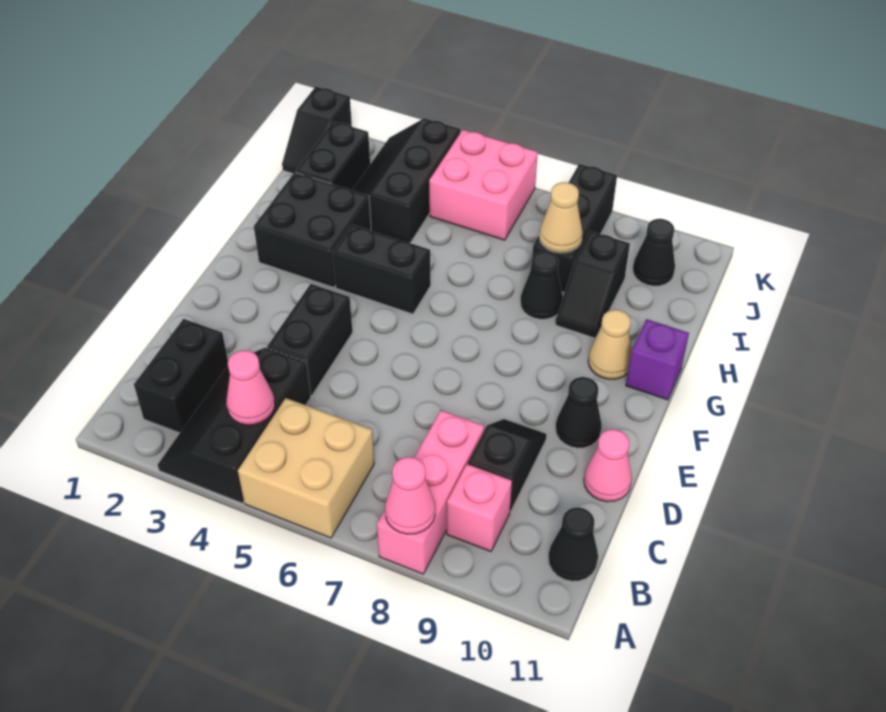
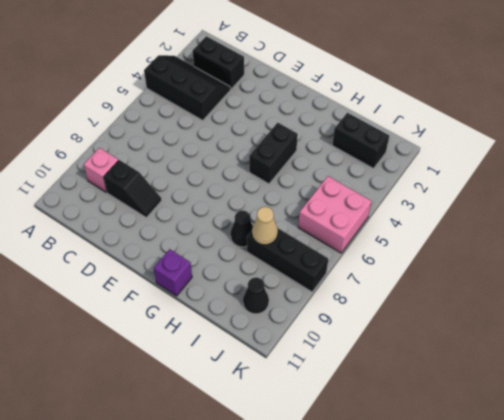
none -> tan brick A5:B6 level 1
none -> pink brick A8:C8 level 1
none -> black cone B11 level 1

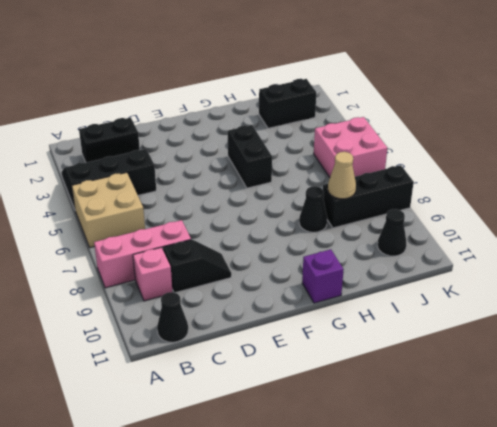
none -> black brick D4:E4 level 1
none -> pink cone D11 level 1
none -> black cone E10 level 1

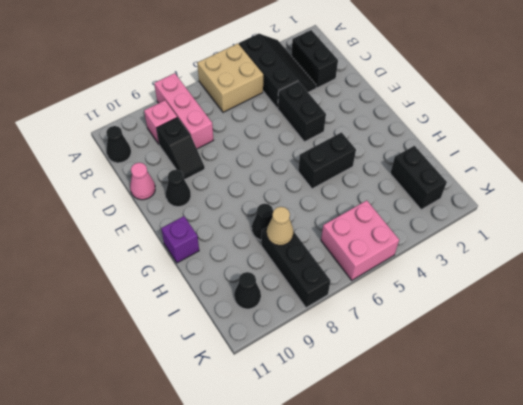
none -> black brick G2:H3 level 1
none -> tan cone G10 level 1
none -> black slope H9:I9 level 1 top I

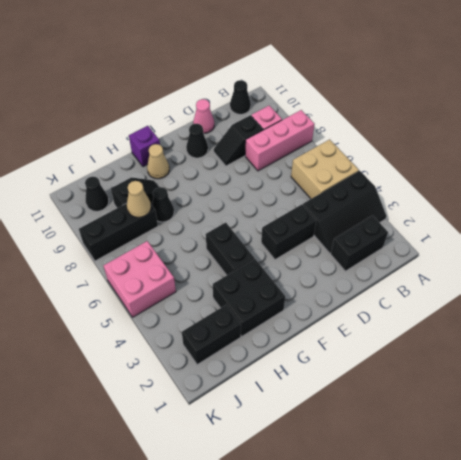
none -> black slope I3:K4 level 1 top 4
none -> black slope J1:K1 level 1 top K
none -> pink cone A8 level 2

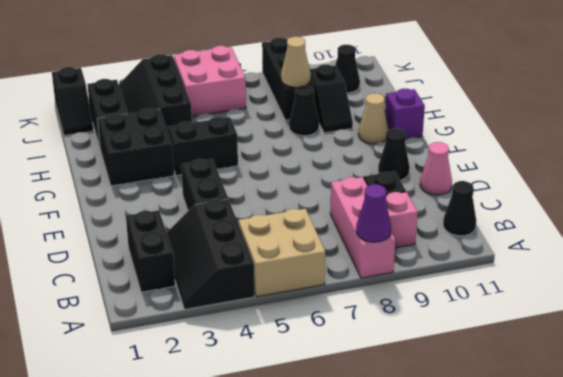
purple cone A8 level 2 -> pink cone A8 level 2
none -> pink cone B4 level 2

